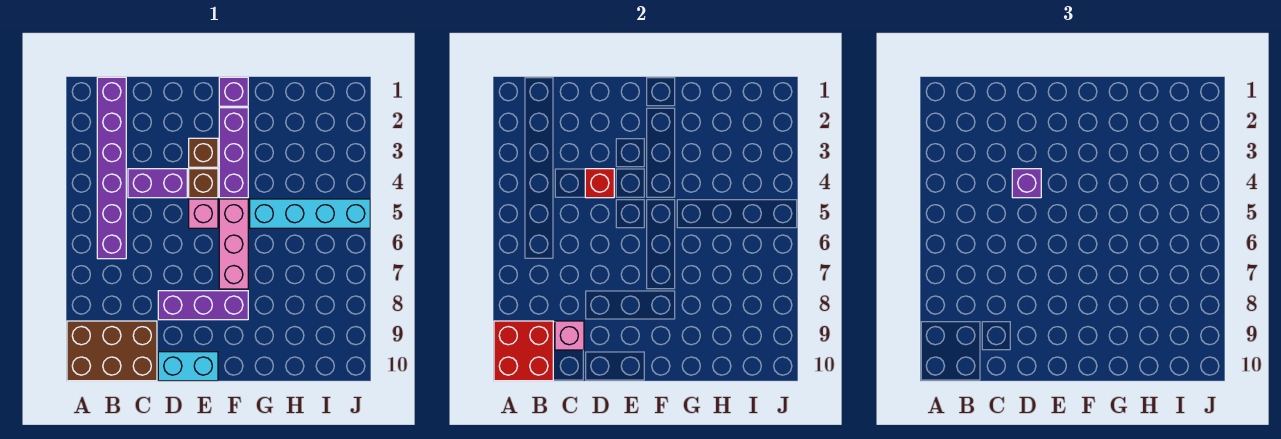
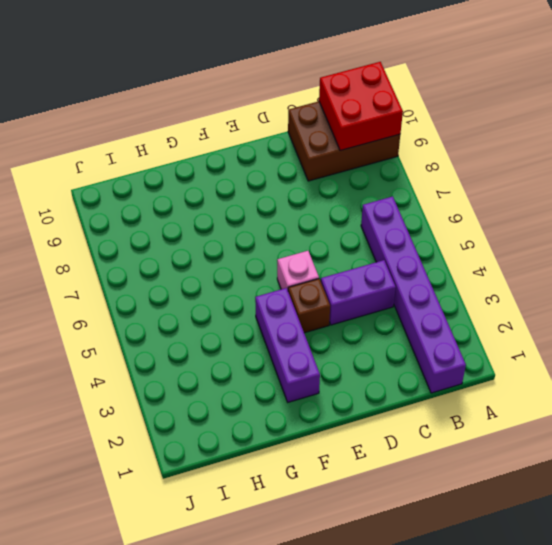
none -> purple brick D8:F8 level 1
none -> cyan brick D10:E10 level 1
none -> brown brick E3 level 1

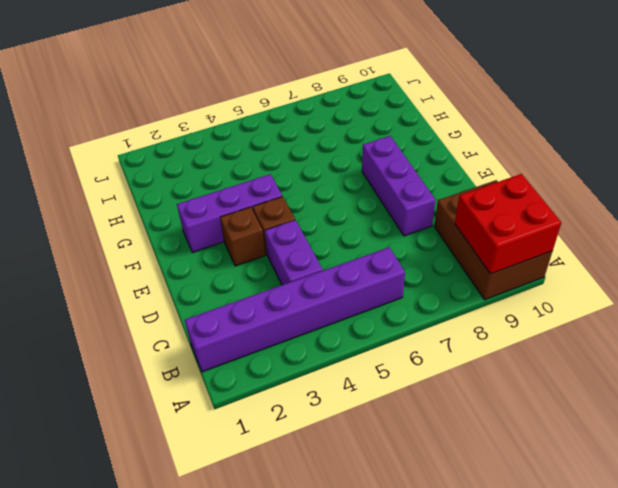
none -> cyan brick D10:E10 level 1
none -> pink brick E5 level 1
none -> purple brick F1 level 1

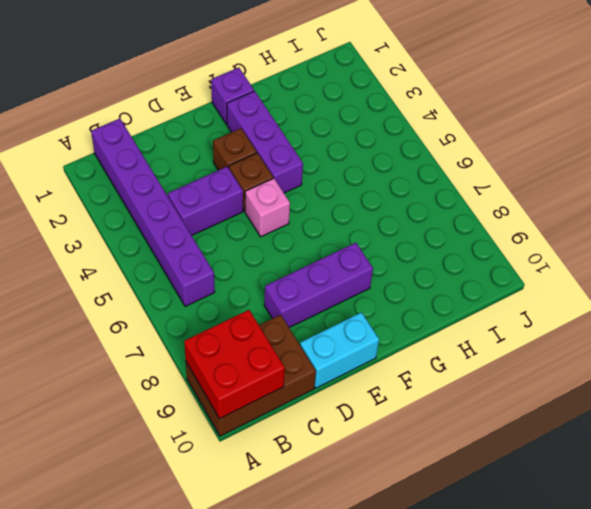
none -> pink brick F5:F7 level 1
none -> cyan brick G5:J5 level 1
none -> pink brick C9 level 2

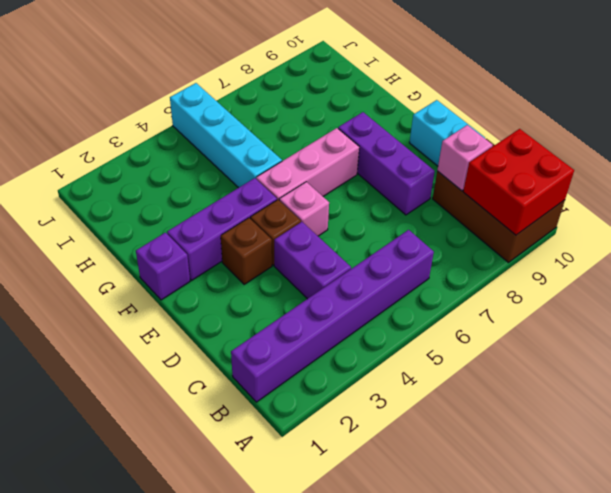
none -> red brick D4 level 2
none -> purple brick D4 level 3

